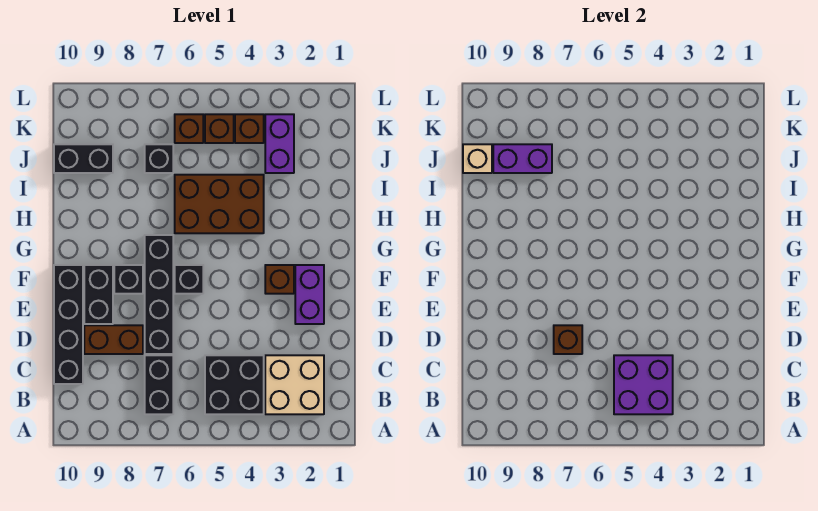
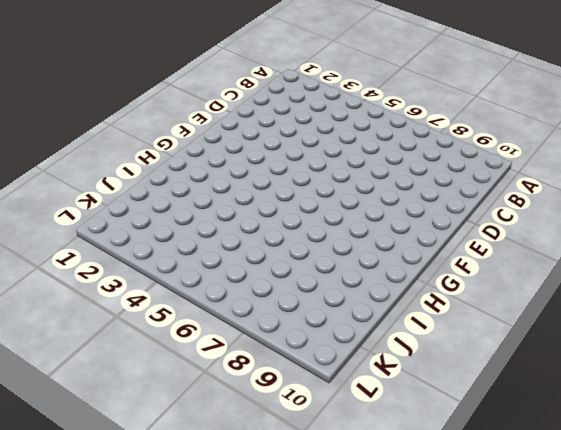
none -> tan brick B2:C3 level 1
none -> black brick B4:C5 level 1
none -> black brick B7:C7 level 1

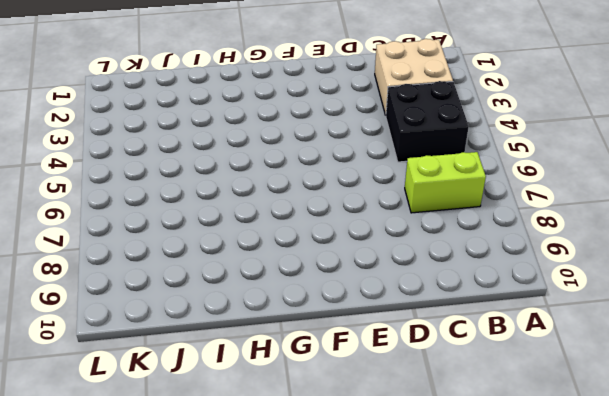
lime brick B7:C7 level 1 -> black brick B7:C7 level 1
none -> black brick C10:F10 level 1
none -> black brick D7:G7 level 1
none -> brown brick D8:D9 level 1

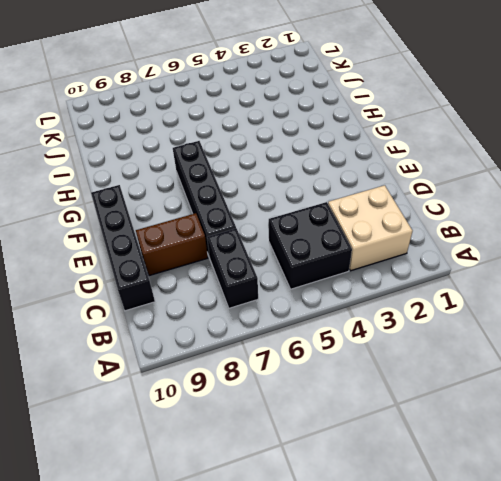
none -> purple brick E2:F2 level 1
none -> black brick E9:F9 level 1
none -> brown brick F3 level 1

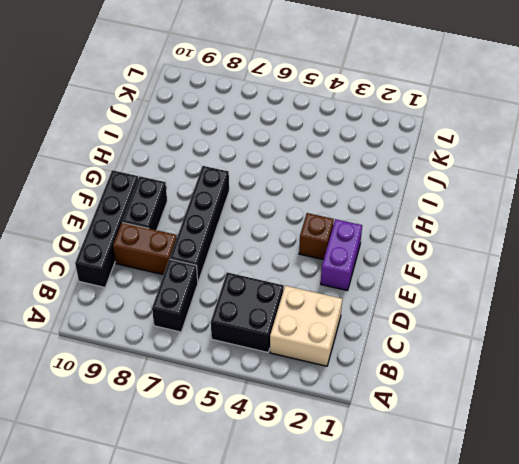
none -> black brick F6 level 1
none -> black brick F8 level 1
none -> brown brick H4:I6 level 1

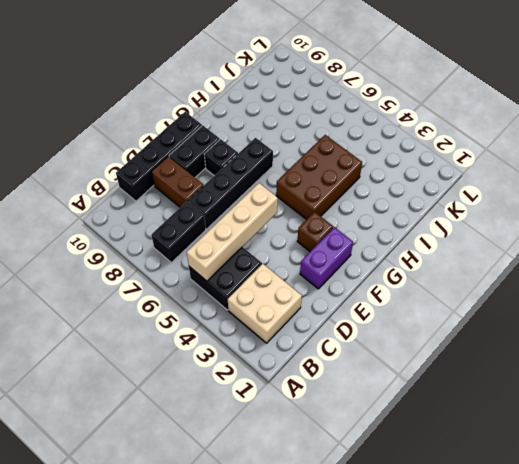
tan brick B5:E5 level 2 -> purple brick B4:C5 level 2
brown brick G4:I5 level 1 -> brown brick H4:I6 level 1
none -> black brick F6 level 1
none -> purple brick J3:K3 level 1
none -> black brick J7 level 1

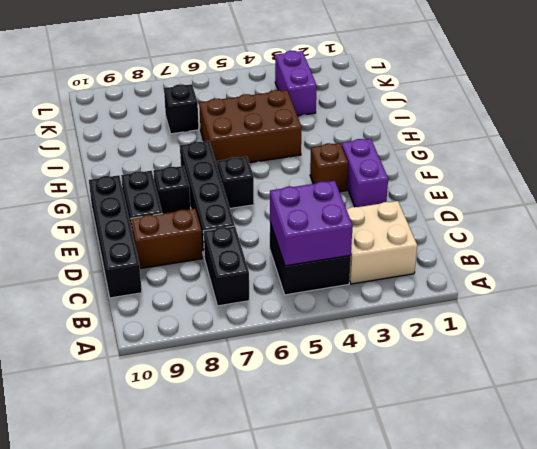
none -> black brick J9:J10 level 1
none -> brown brick K4 level 1
none -> brown brick K5 level 1

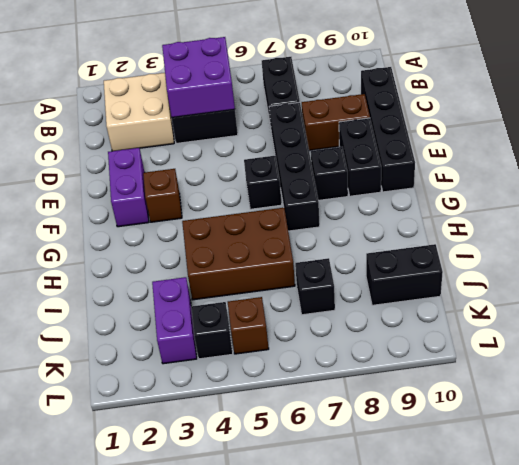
black brick K4 level 1 -> brown brick K4 level 1
none -> brown brick K6 level 1
none -> brown brick D7 level 2
none -> purple brick J8:J9 level 2

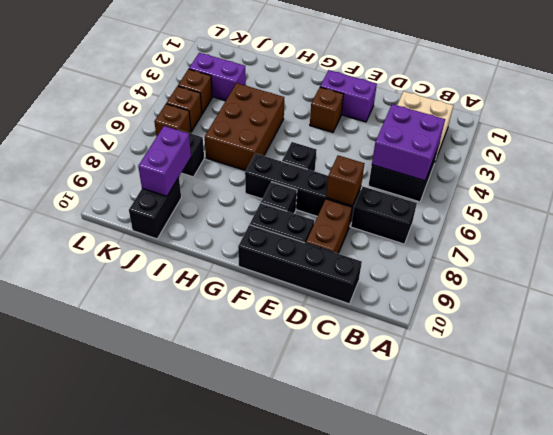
none -> tan brick J10 level 2

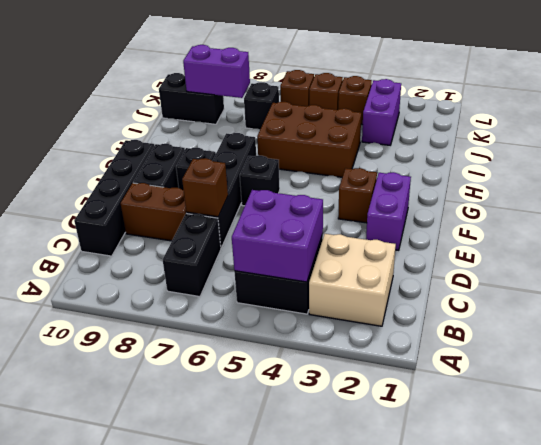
none -> tan brick J10 level 2

